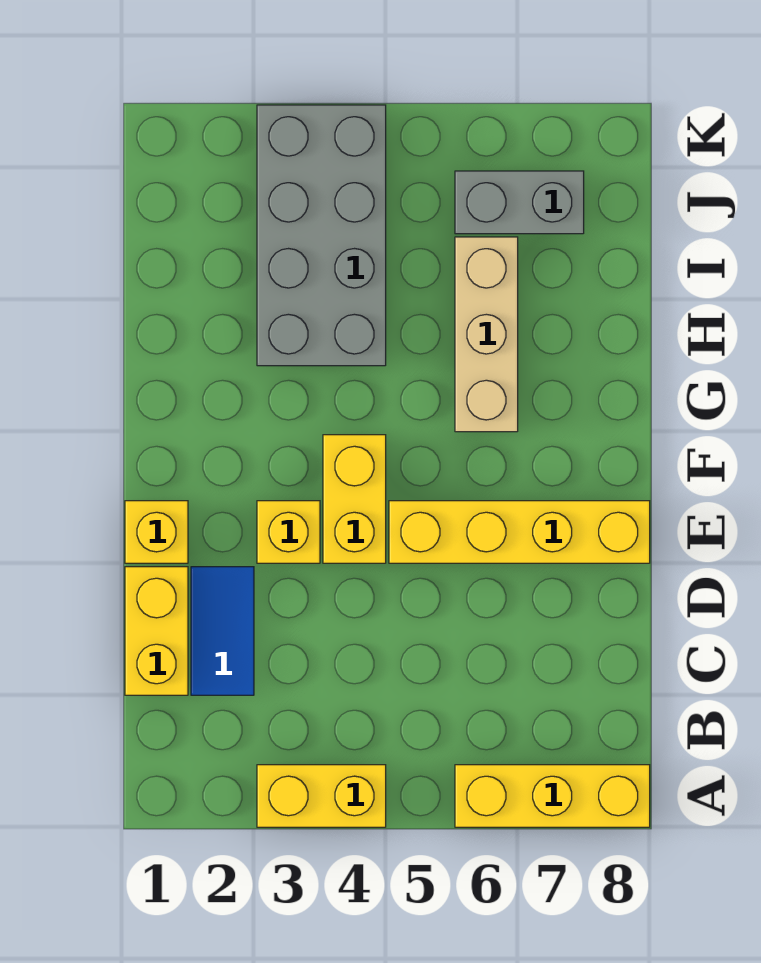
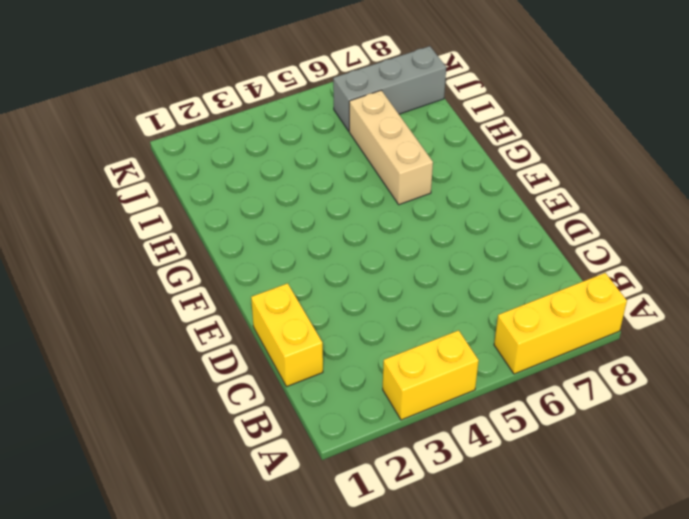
grey brick J6:J8 level 1 -> grey brick J6:J7 level 1
none -> blue tile C2:D2 level 1
none -> yellow brick E1 level 1

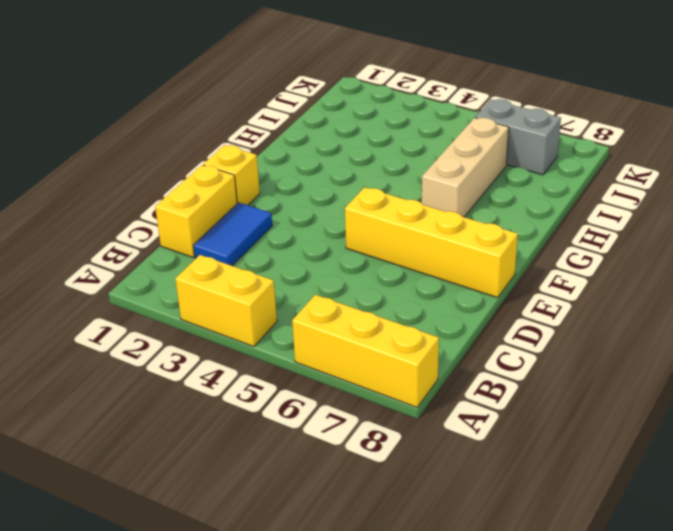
none -> yellow brick E3 level 1
none -> yellow brick E4:F4 level 1

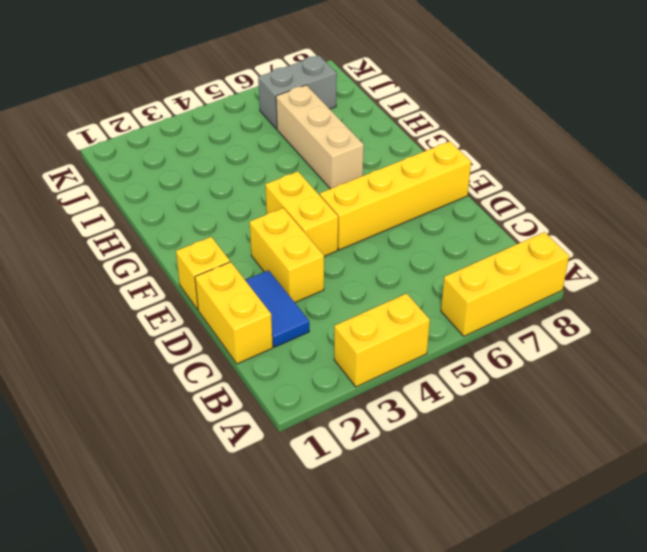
yellow brick D3:E3 level 1 -> yellow brick E3 level 1
none -> grey brick H3:K4 level 1

